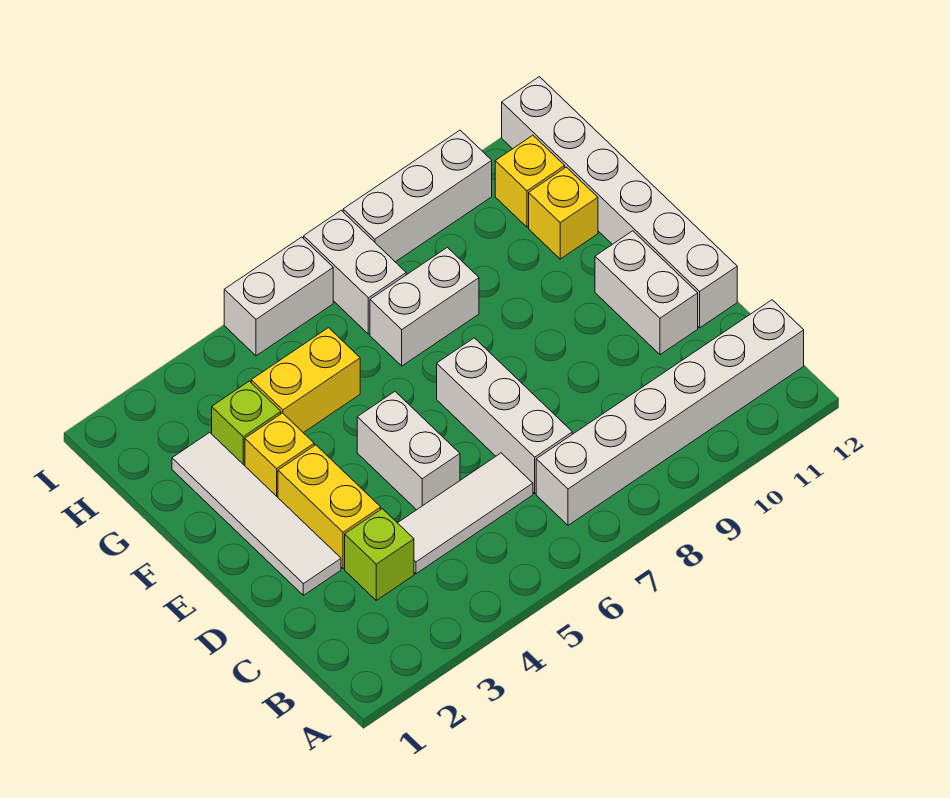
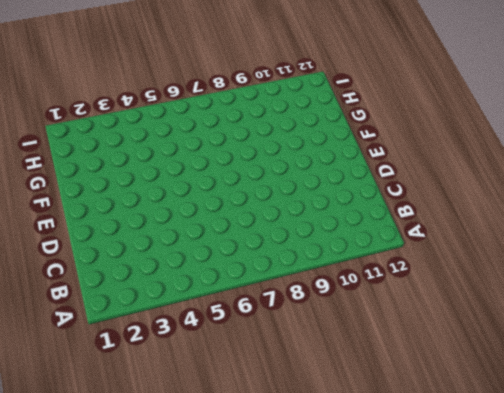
none -> white brick B7:B12 level 1
none -> lime brick C3 level 1
none -> white tile C4:C6 level 1

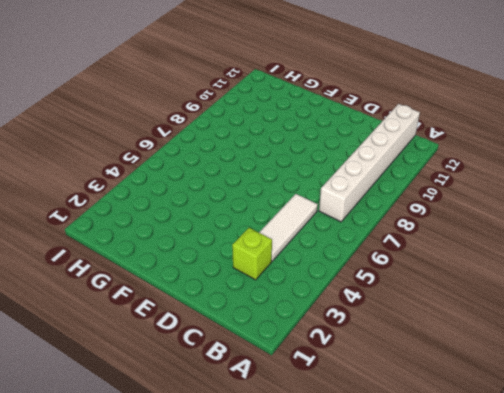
none -> white brick C7:E7 level 1
none -> white tile D2:G2 level 1
none -> yellow brick D3:E3 level 1

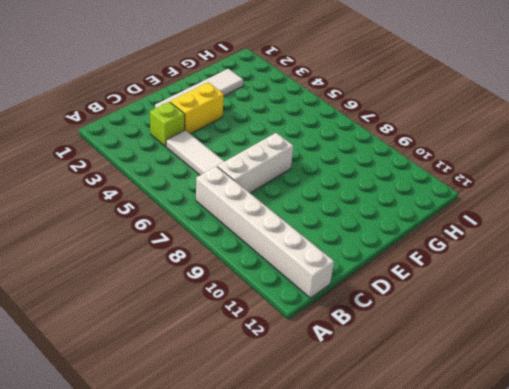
none -> white brick D5:E5 level 1
none -> white brick D11:E11 level 1
none -> white brick D12:I12 level 1

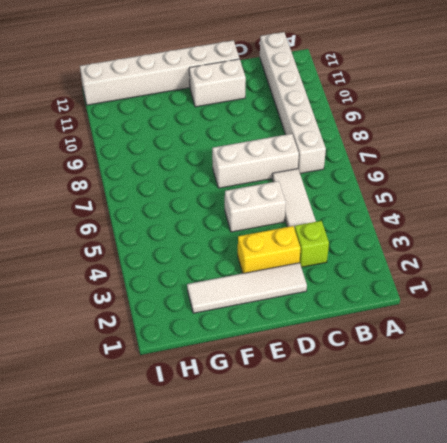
none -> yellow brick F3 level 1
none -> lime brick G3 level 1
none -> yellow brick G4:G5 level 1

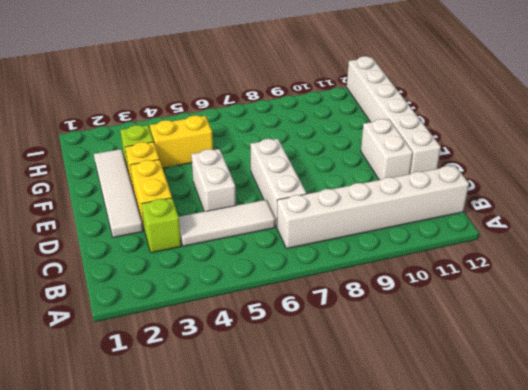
none -> white brick G7:G8 level 1
none -> yellow brick G11 level 1
none -> white brick H7:I7 level 1

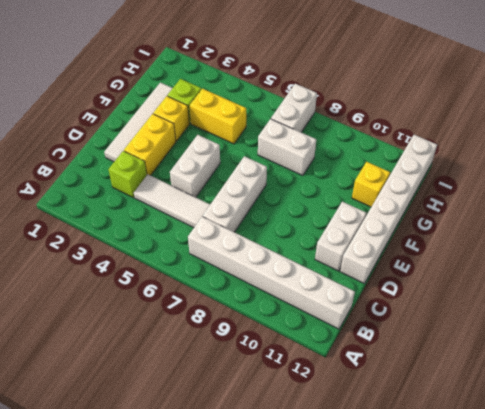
none -> yellow brick H11 level 1
none -> white brick I5:I6 level 1
none -> white brick I8:I10 level 1

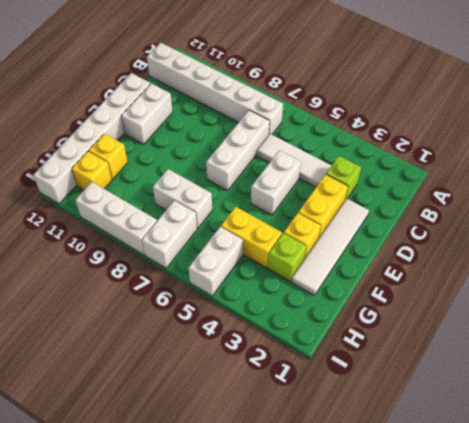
white brick H5:I5 level 1 -> white brick I5:I6 level 1

